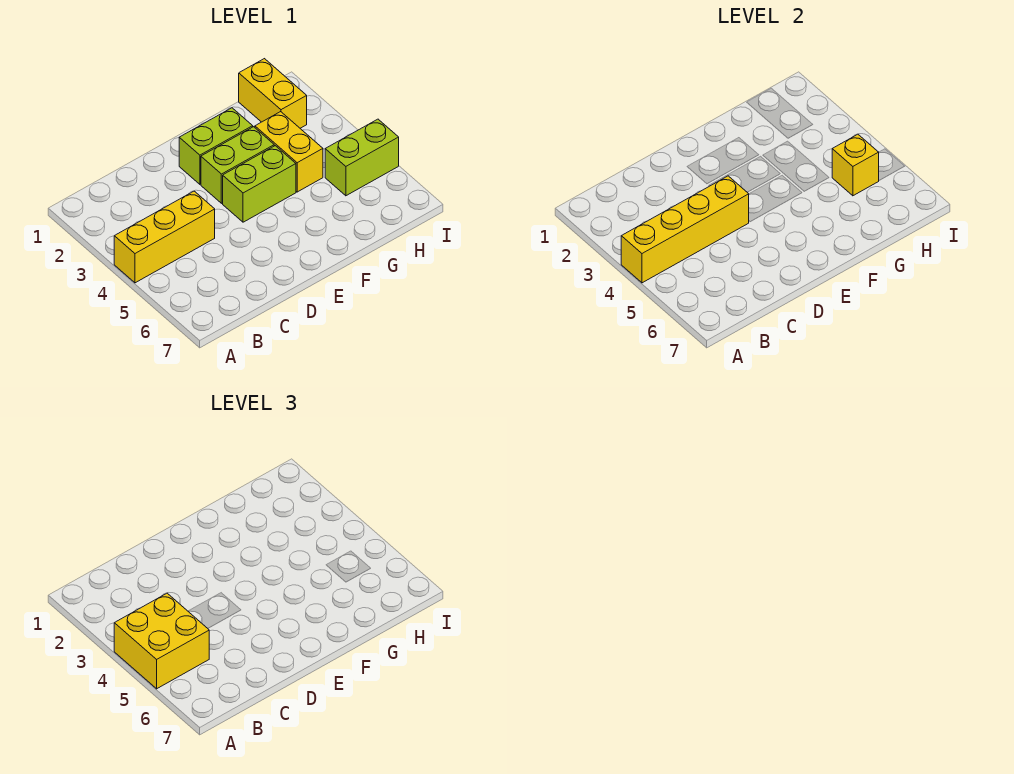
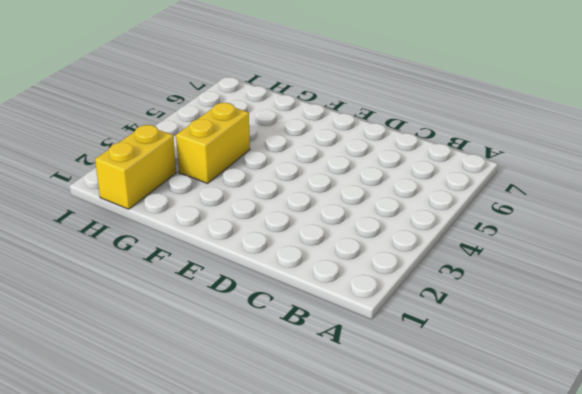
none -> yellow brick A4:C4 level 1
none -> lime brick E2:F2 level 1

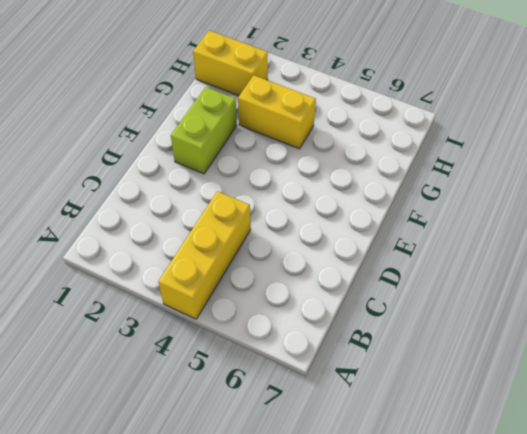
none -> lime brick E3:F3 level 1
none -> lime brick E4:F4 level 1

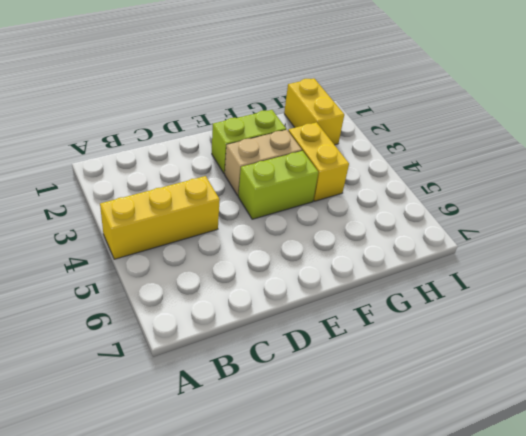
tan brick E3:F3 level 1 -> lime brick E3:F3 level 1
none -> lime brick H5:I5 level 1
none -> yellow brick A4:D4 level 2

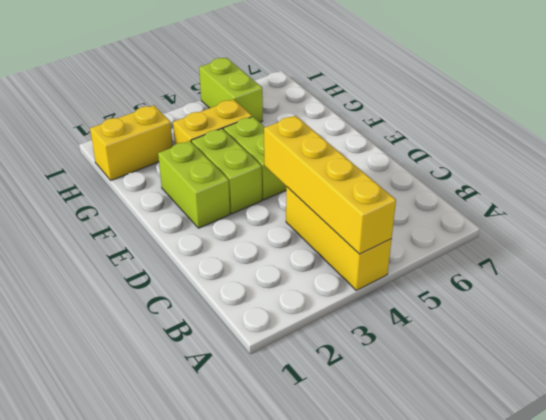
none -> yellow brick H5 level 2
none -> yellow brick A4:B5 level 3

